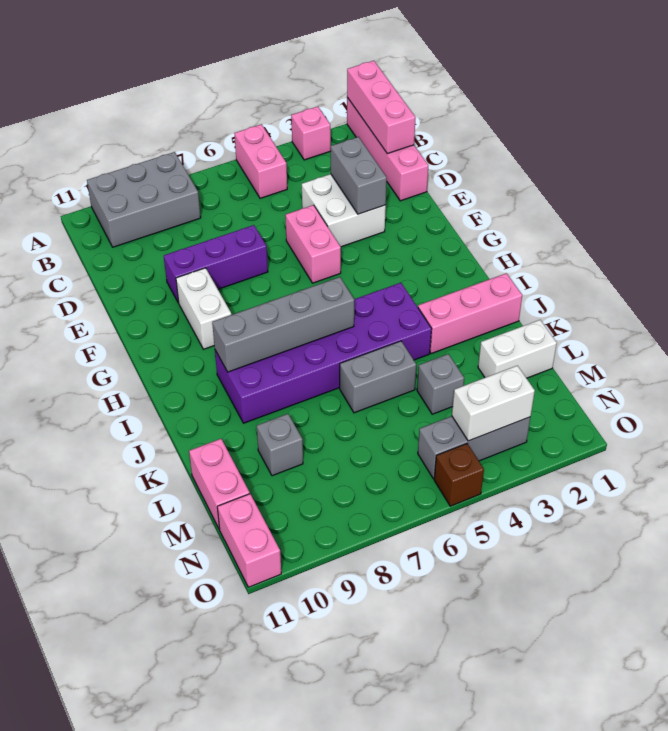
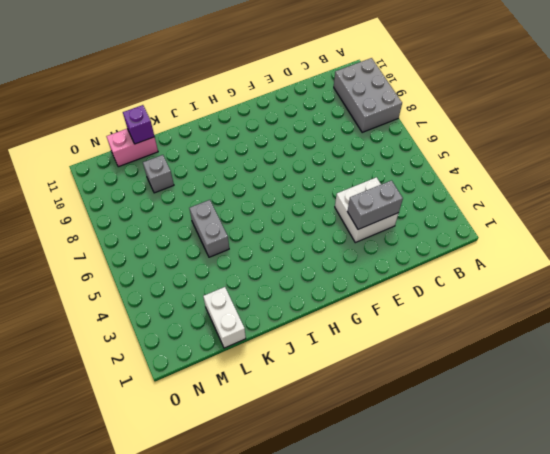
purple brick L11 level 2 -> none
none -> pink brick A1:D1 level 1
none -> pink brick A3 level 1
none -> pink brick A5:B5 level 1

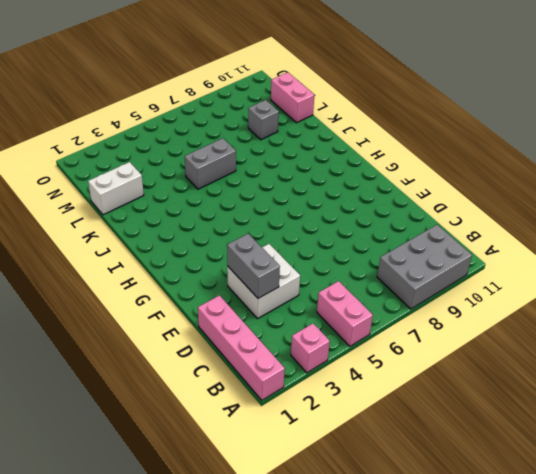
none -> pink brick E5:F5 level 1
none -> purple brick E7:E9 level 1
none -> white brick F9:G9 level 1

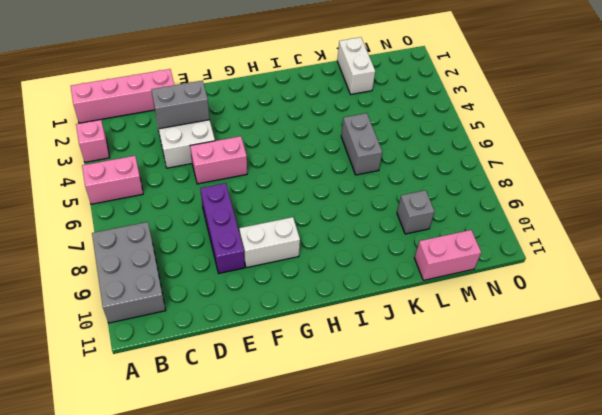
none -> purple brick I4:J9 level 1
none -> pink brick J1:J3 level 1
none -> grey brick L4 level 1

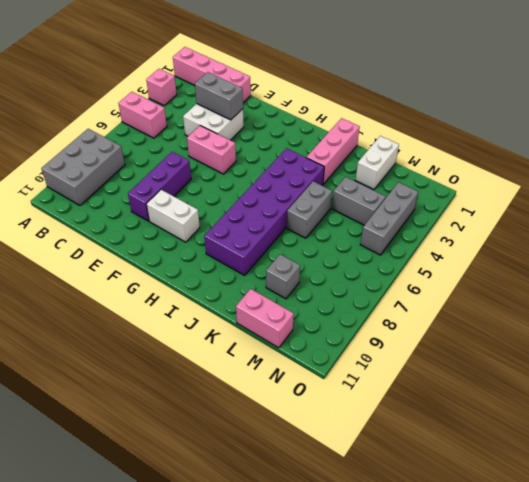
grey brick L4:M4 level 1 -> grey brick L4 level 1
none -> pink brick N11:O11 level 1
none -> brown brick O5 level 1
none -> pink brick A1:C1 level 2

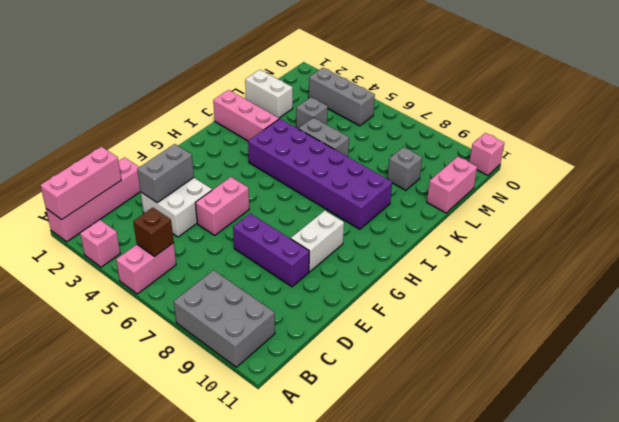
brown brick B5 level 2 -> brown brick O5 level 1
pink brick O11 level 1 -> pink brick N11:O11 level 1
none -> grey brick I6:I9 level 2
none -> white brick N3:N4 level 2

